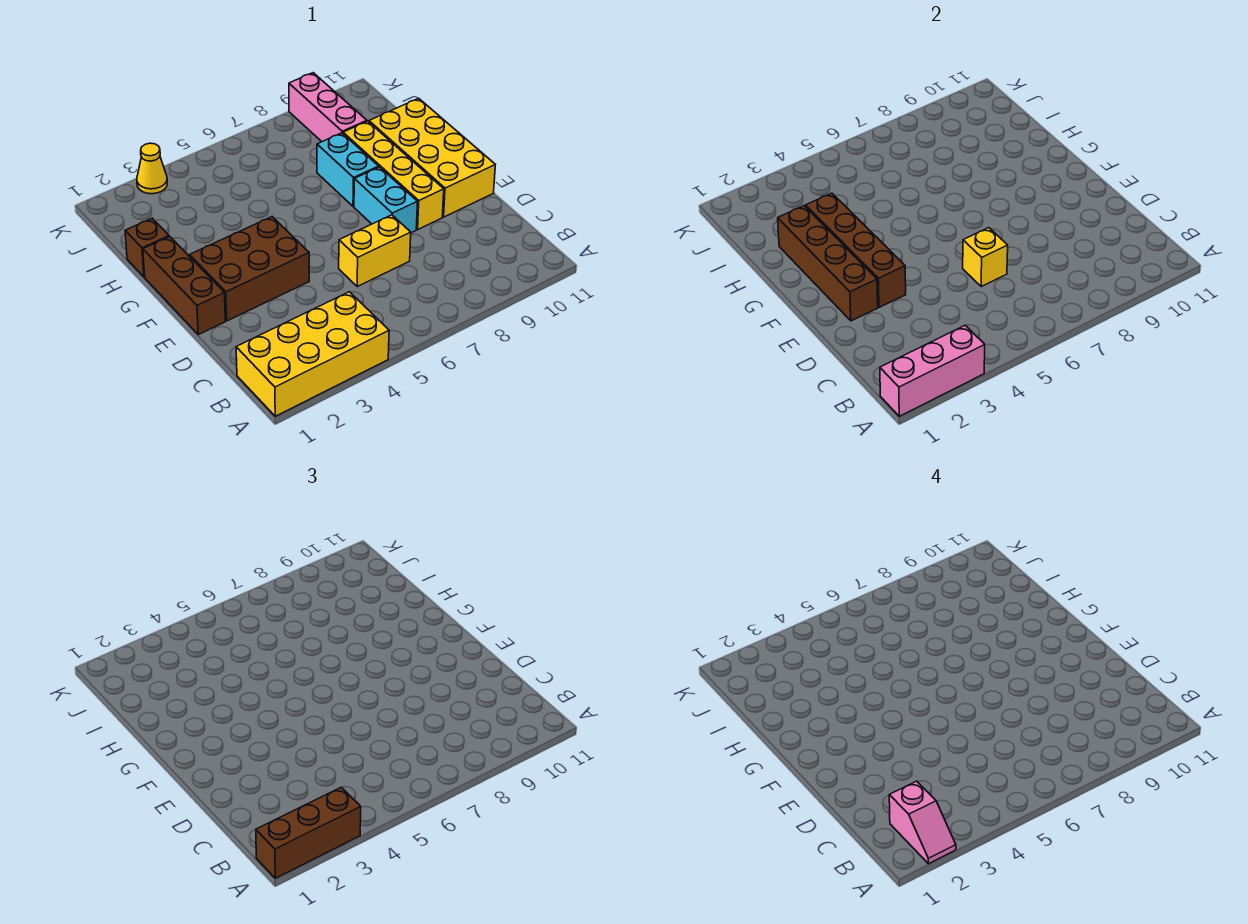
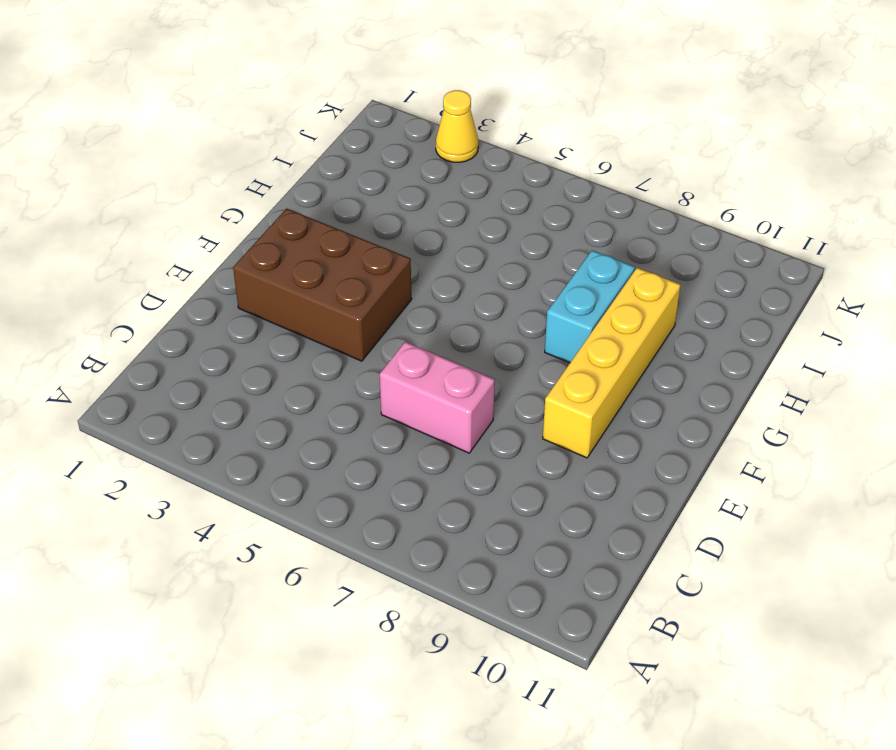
pink brick D6:D7 level 1 -> yellow brick D6:D7 level 1
none -> yellow brick A1:B4 level 1
none -> brown brick E1:G1 level 1
none -> cyan brick E8:F8 level 1

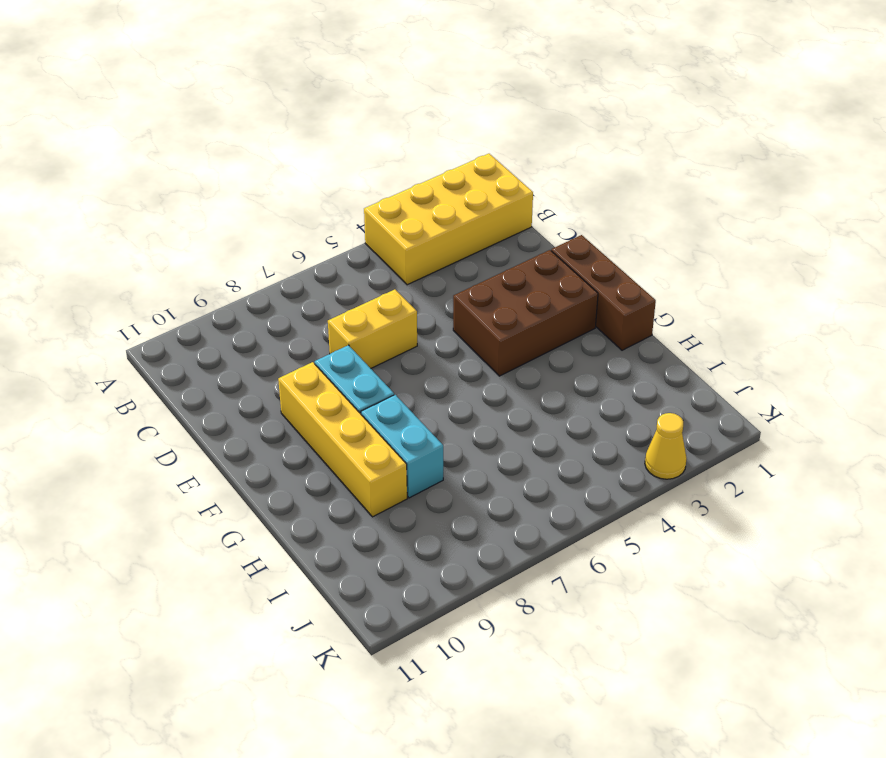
none -> yellow brick E10:H11 level 1
none -> brown brick H1 level 1
none -> pink brick I9:K9 level 1

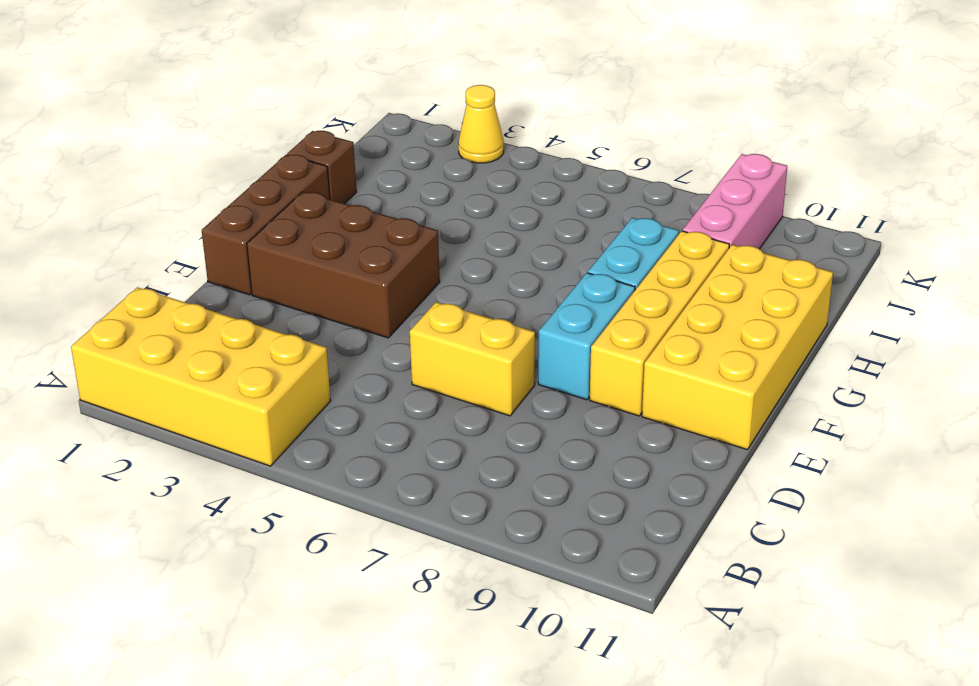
none -> pink brick A1:A3 level 2
none -> yellow brick D6 level 2
none -> brown brick E2:H2 level 2

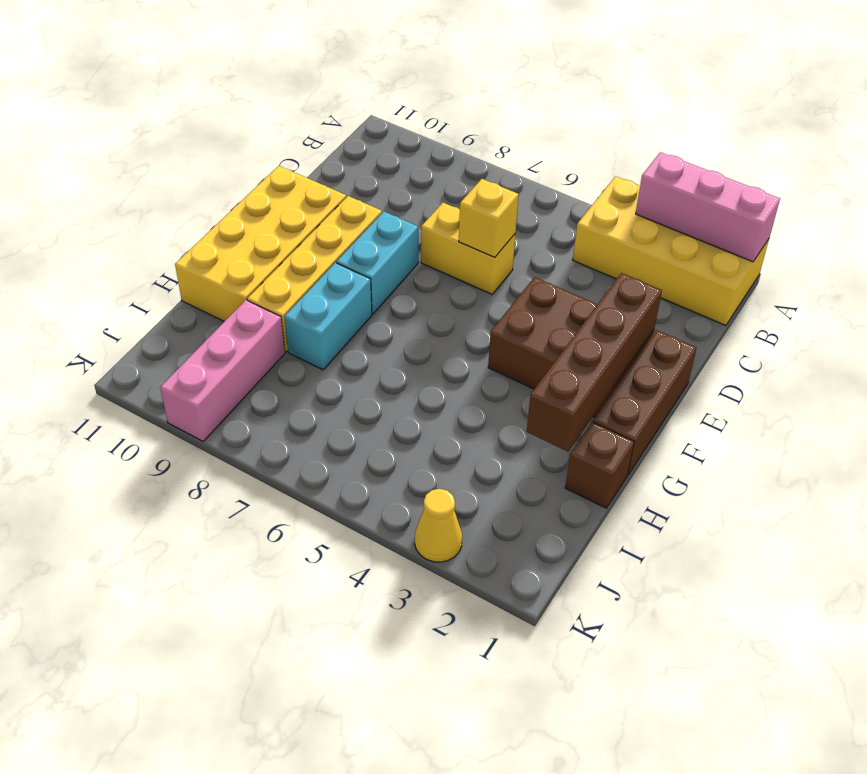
none -> brown brick E3:H3 level 2
none -> brown brick A1:A3 level 3
none -> pink slope A2:B2 level 4 top B

